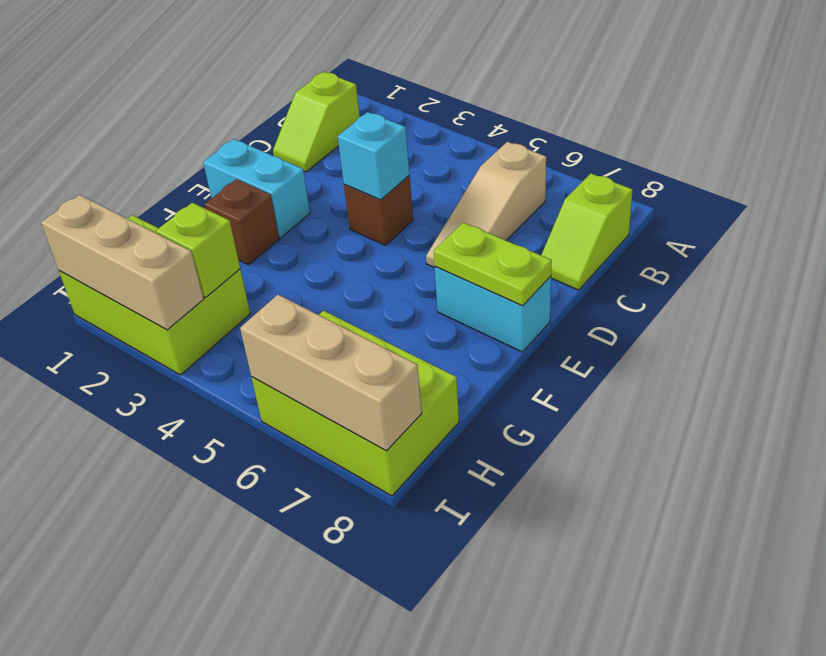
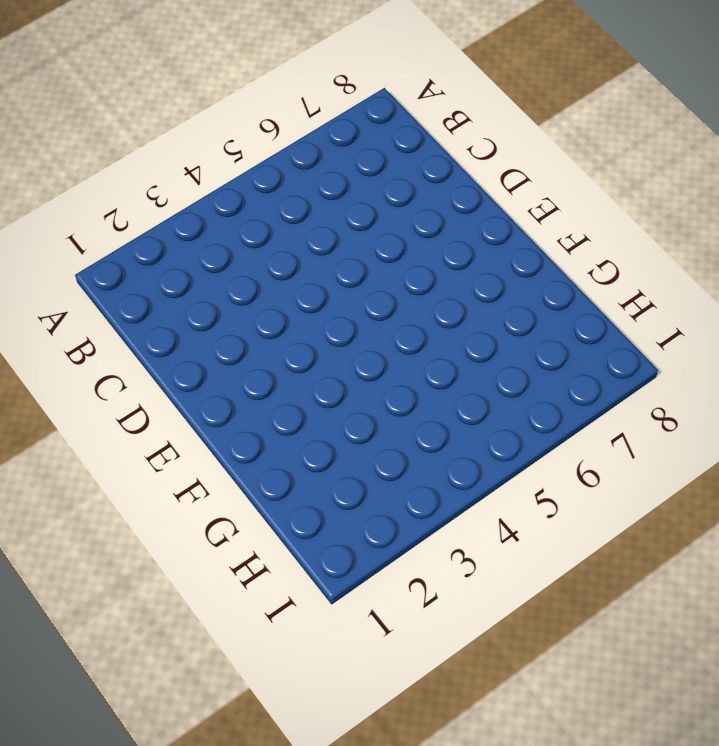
none -> lime slope B1:C1 level 1 top B
none -> tan slope B6:D6 level 1 top B
none -> lime slope B8:C8 level 1 top B

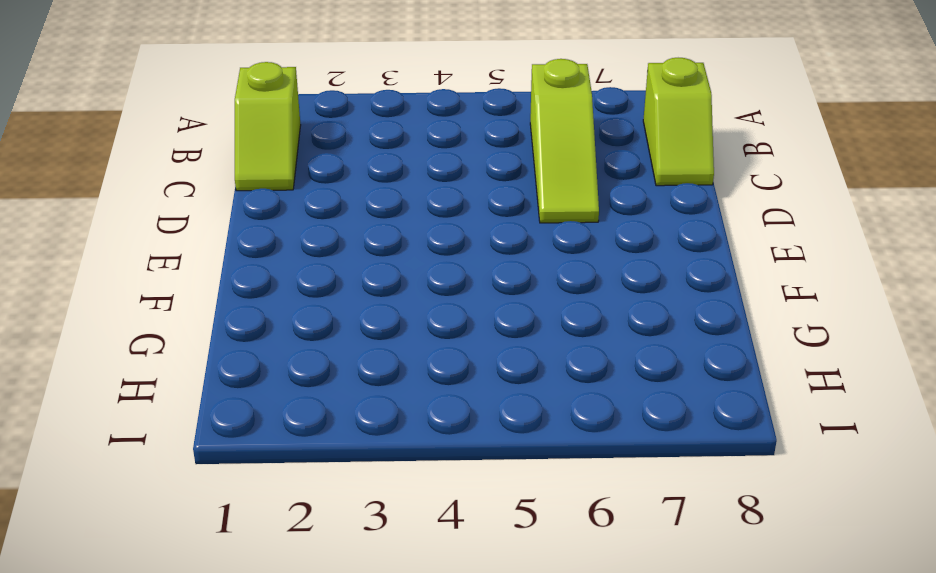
lime slope B6:D6 level 1 top B -> tan slope B6:D6 level 1 top B
none -> brown brick D4 level 1
none -> cyan brick E1:E2 level 1
none -> cyan brick E7:E8 level 1

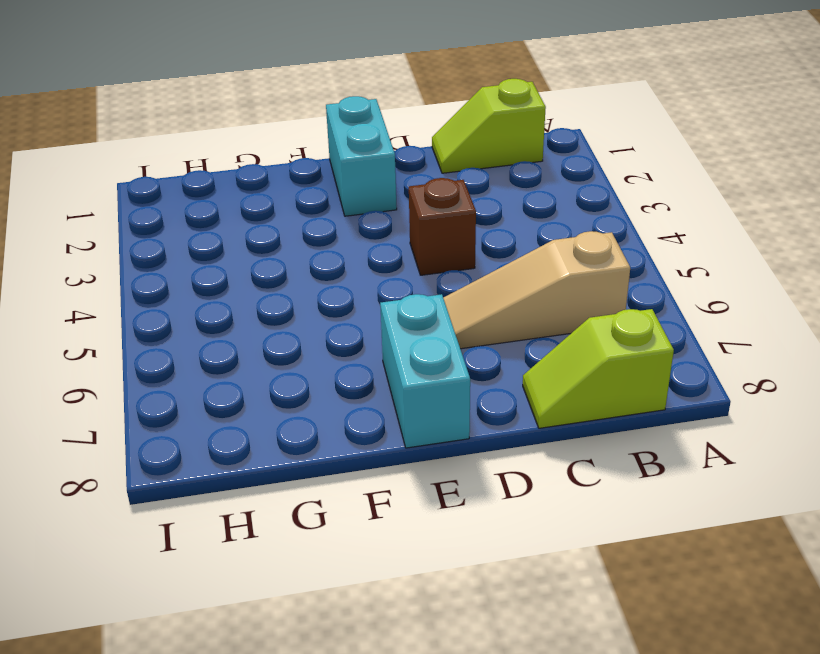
none -> brown brick F2 level 1
none -> lime brick H1:I3 level 1
none -> lime brick H6:I8 level 1

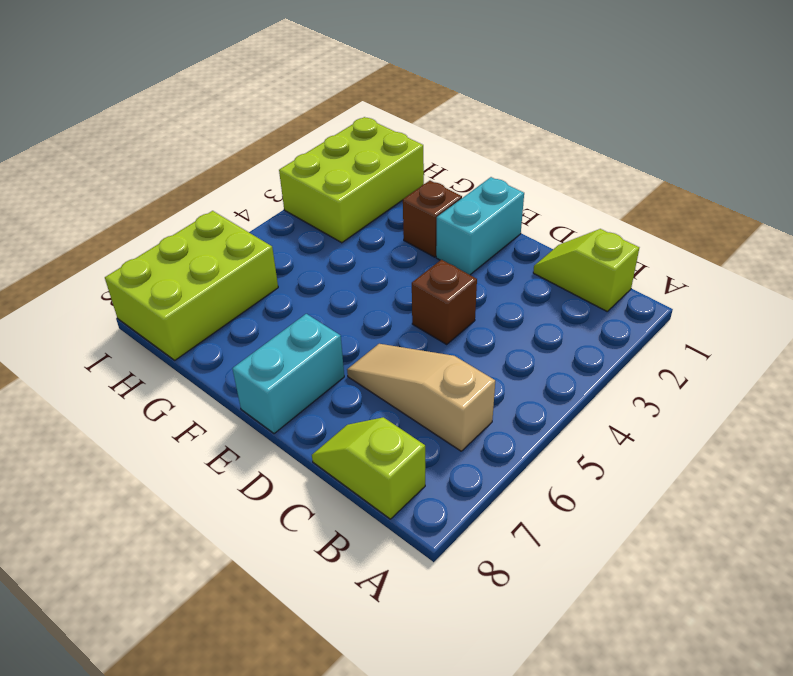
none -> cyan brick D4 level 2
none -> lime plate E7:E8 level 2
none -> lime brick H3 level 2

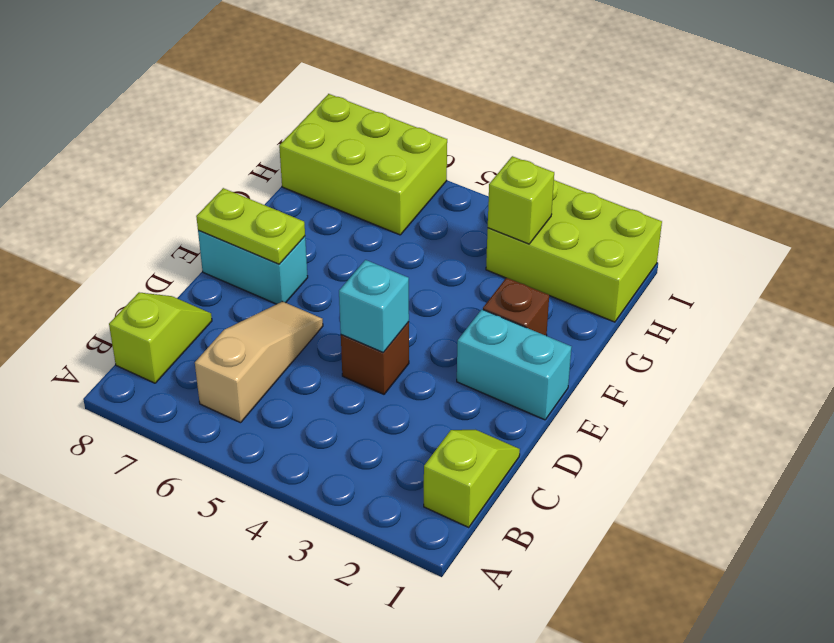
none -> tan brick I1:I3 level 2
none -> tan brick I6:I8 level 2

